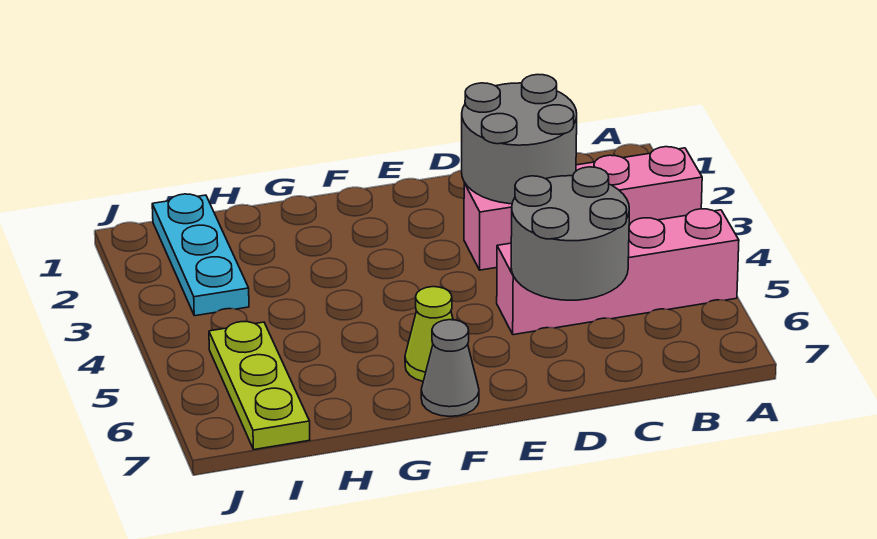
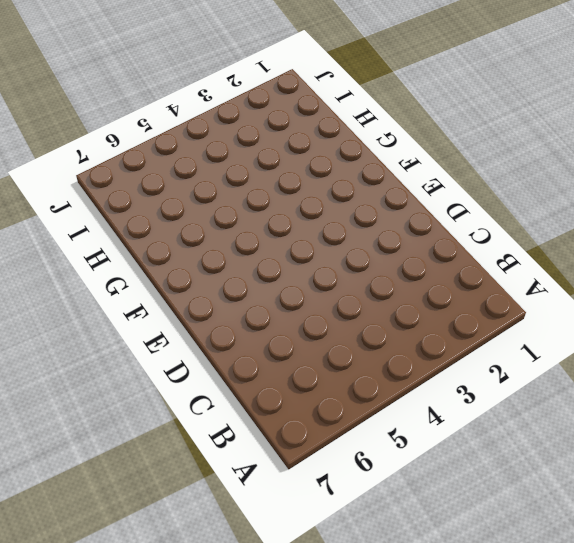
none -> pink brick A3:D3 level 1
none -> pink brick A5:D5 level 1

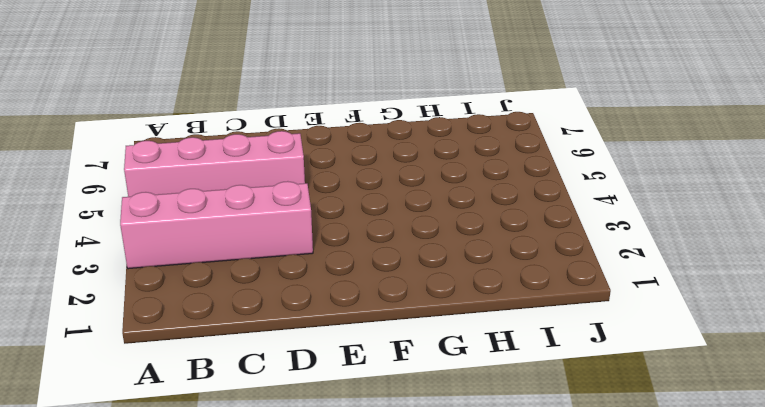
none -> lime cone F6 level 1
none -> grey cone F7 level 1

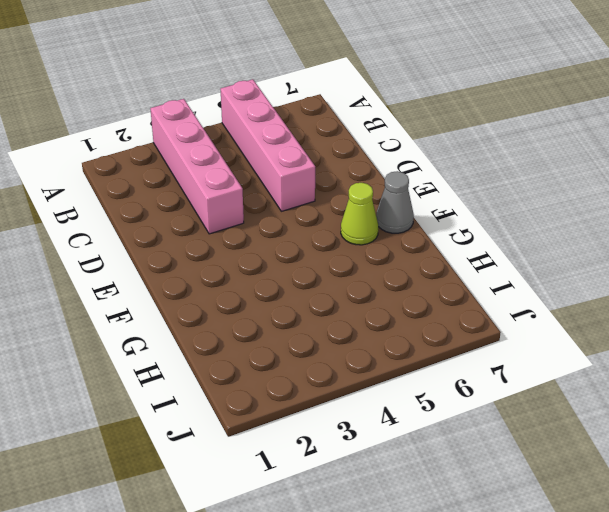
none -> cyan plate I1:I3 level 1
none -> lime plate I5:I7 level 1

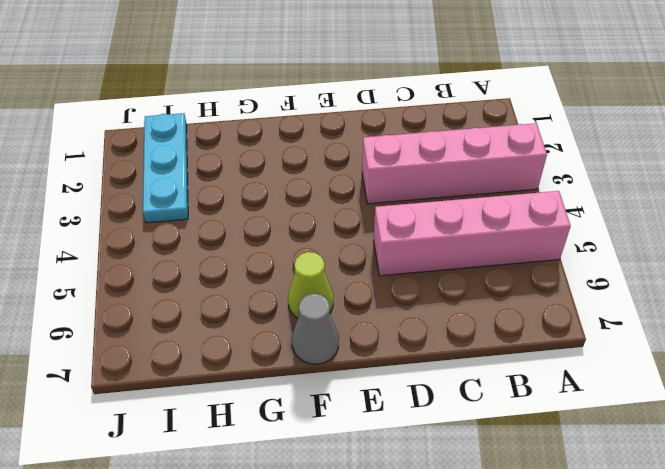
none -> lime plate I5:I7 level 1
none -> grey round brick C2:D3 level 2

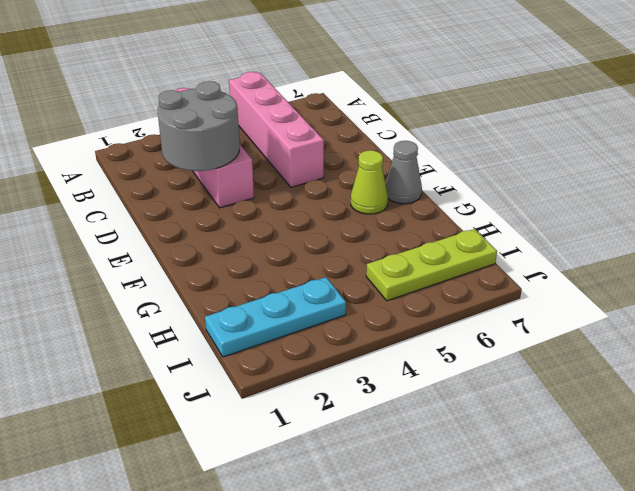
none -> grey round brick C5:D6 level 2

